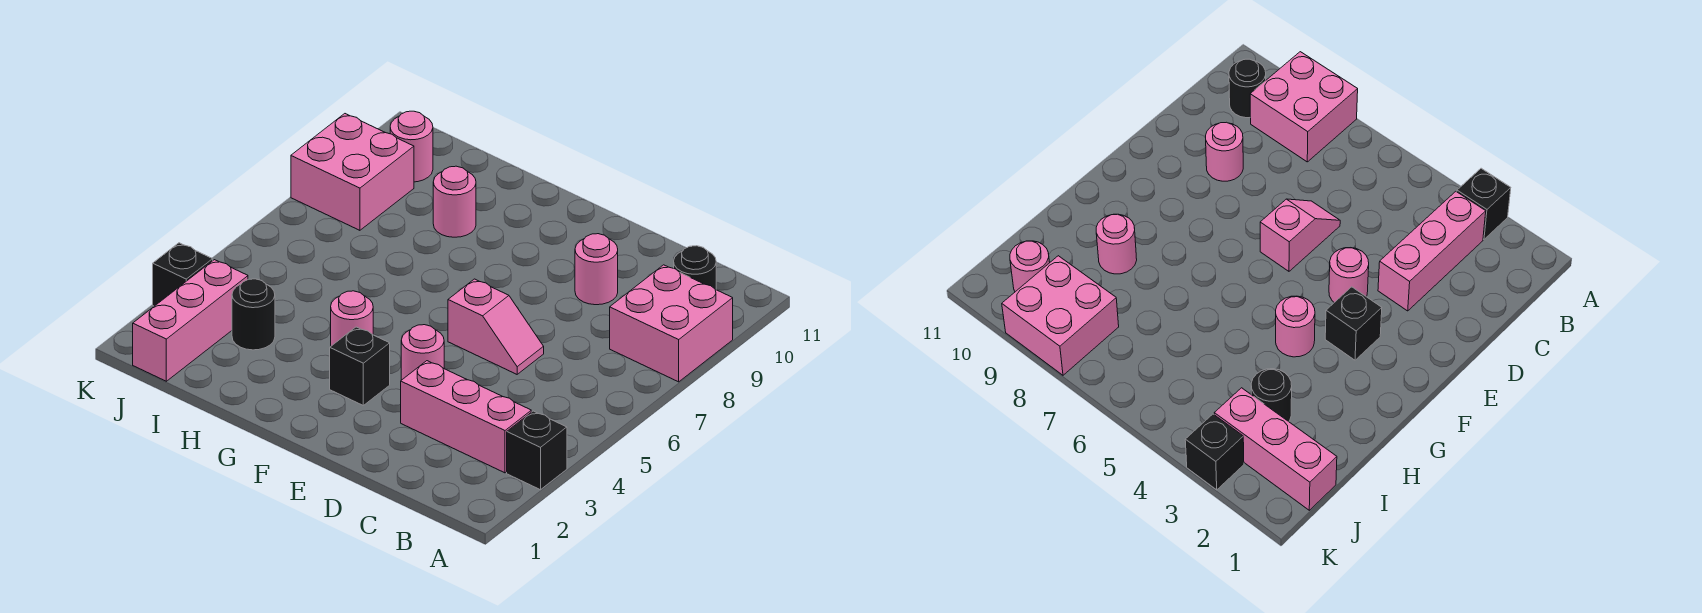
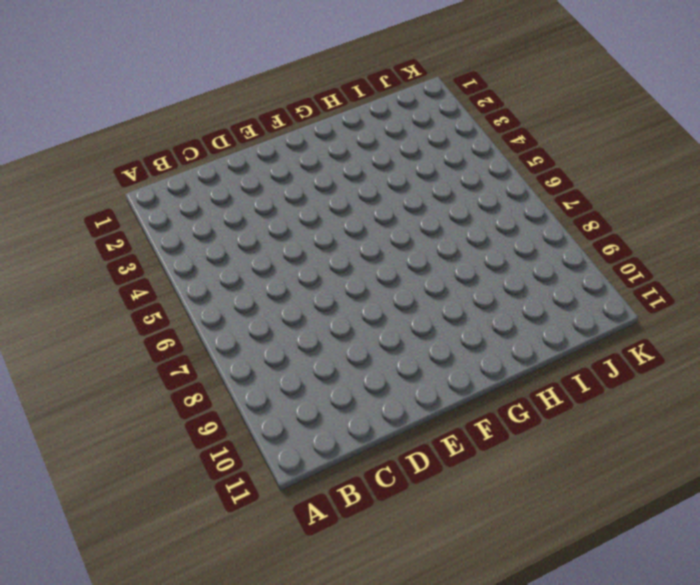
none -> black brick A3 level 1
none -> pink brick A8:B9 level 1
none -> pink brick B3:D3 level 1

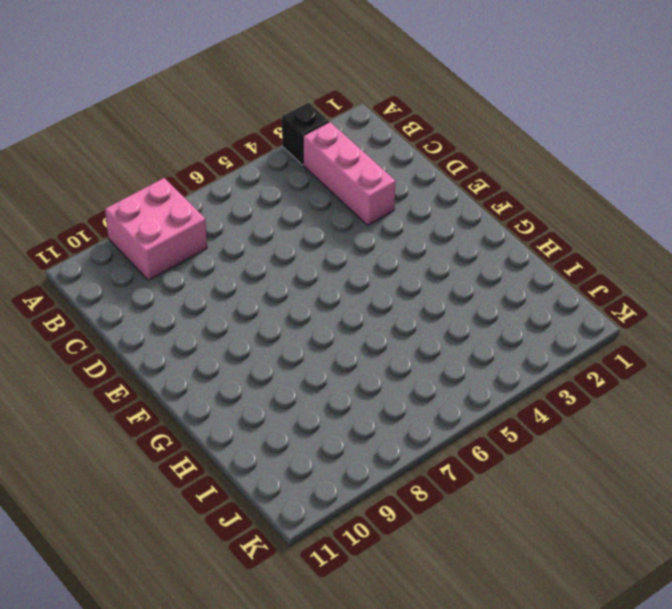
none -> black round brick B10 level 1
none -> pink slope D6:E6 level 1 top E
none -> pink round brick D9 level 1

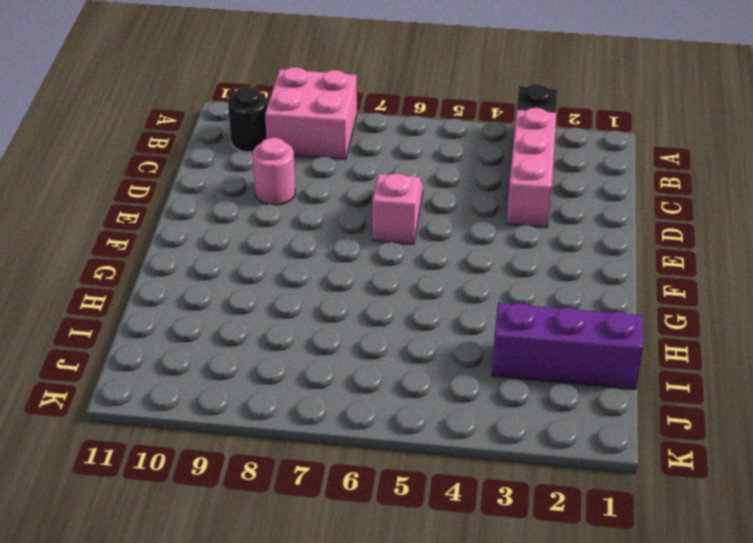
purple brick I1:I3 level 1 -> black round brick I3 level 1
none -> pink round brick E4 level 1
none -> black brick F3 level 1
none -> pink round brick G4 level 1

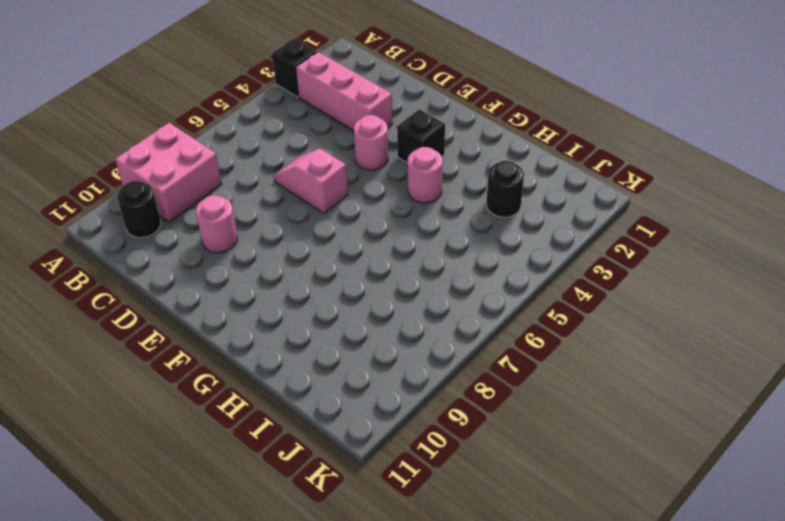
none -> pink round brick H9 level 1
none -> pink brick J1:J3 level 1
none -> pink brick J8:K9 level 1

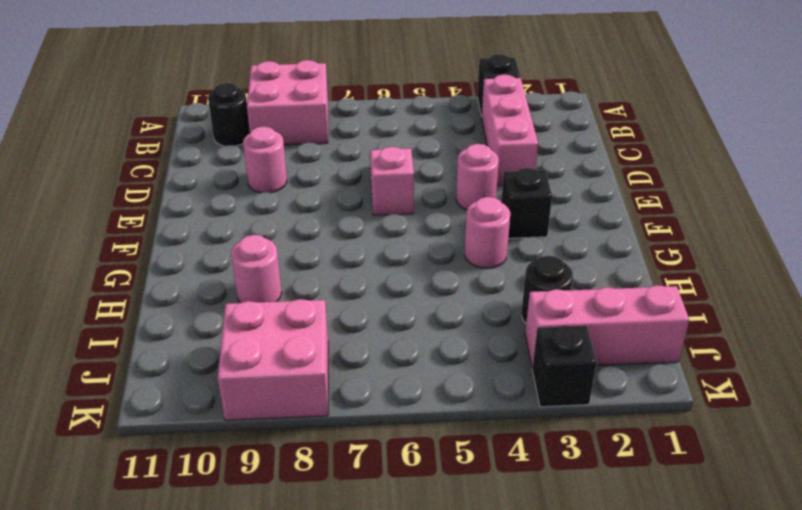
none -> pink round brick J10 level 1

